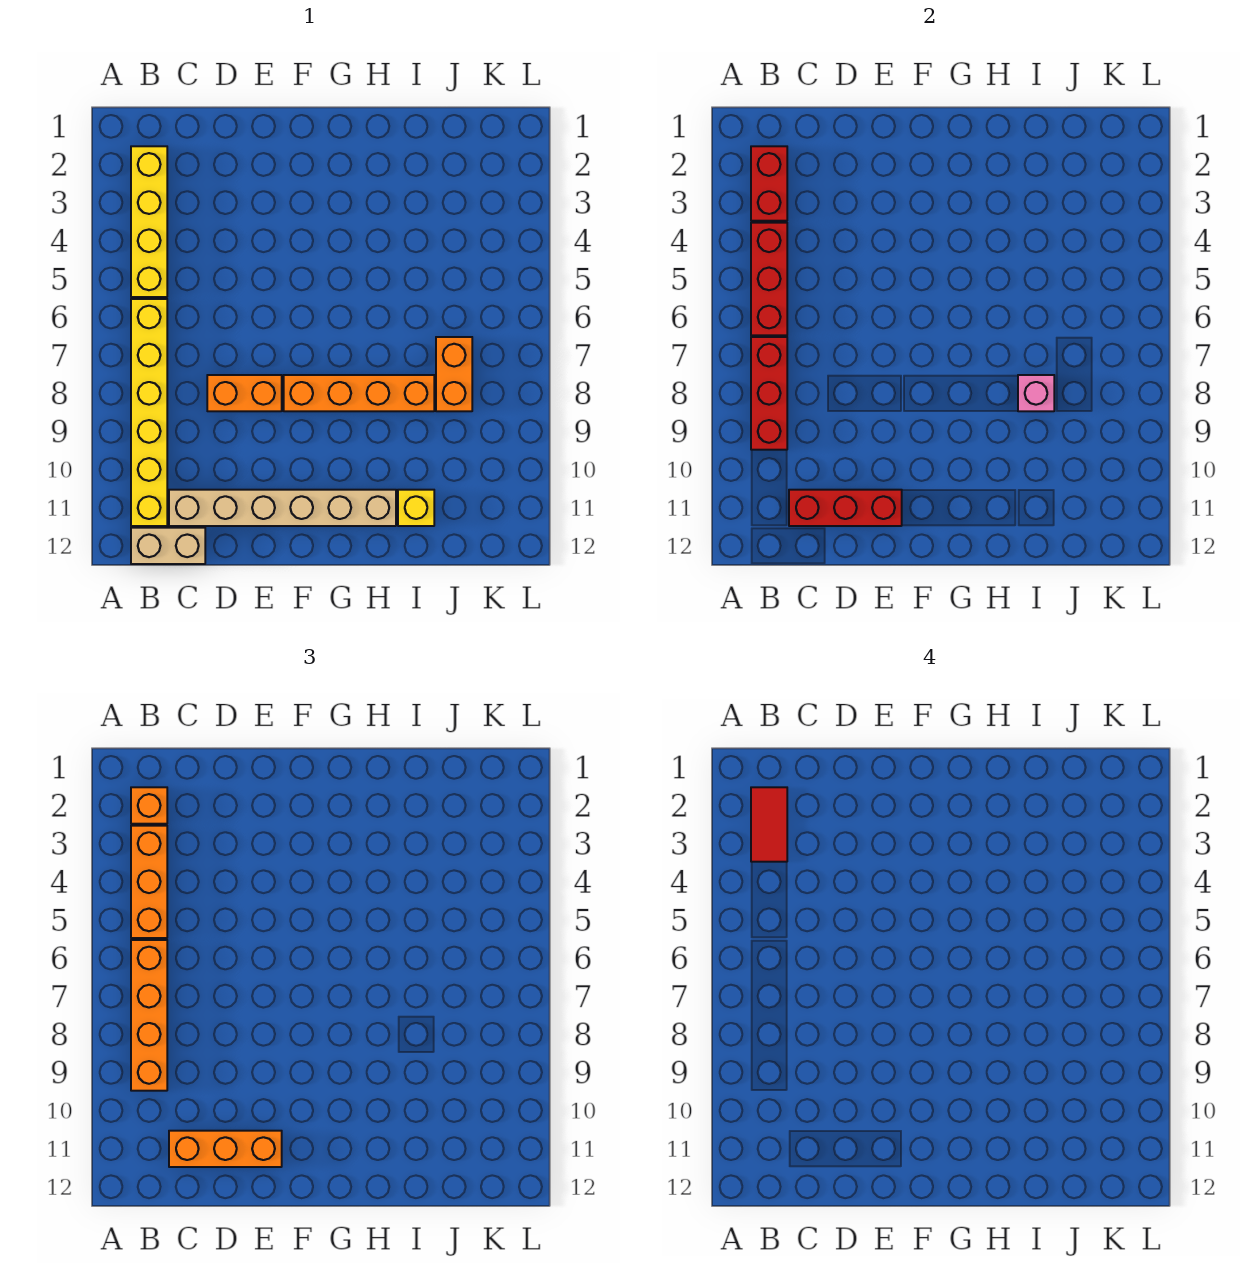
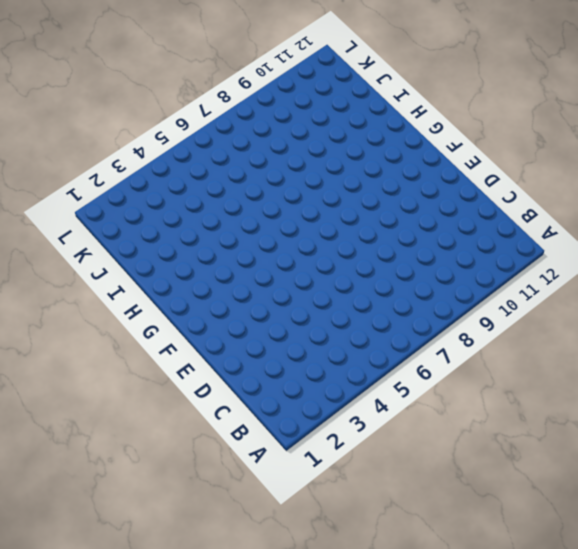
none -> yellow brick B2:B5 level 1
none -> yellow brick B6:B11 level 1
none -> tan brick B12:C12 level 1

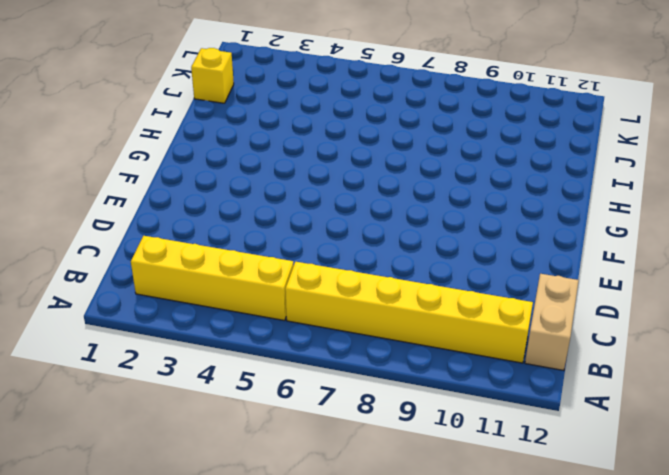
yellow brick J1 level 1 -> yellow brick I11 level 1
none -> tan brick C11:H11 level 1
none -> orange brick D8:E8 level 1
none -> orange brick F8:I8 level 1

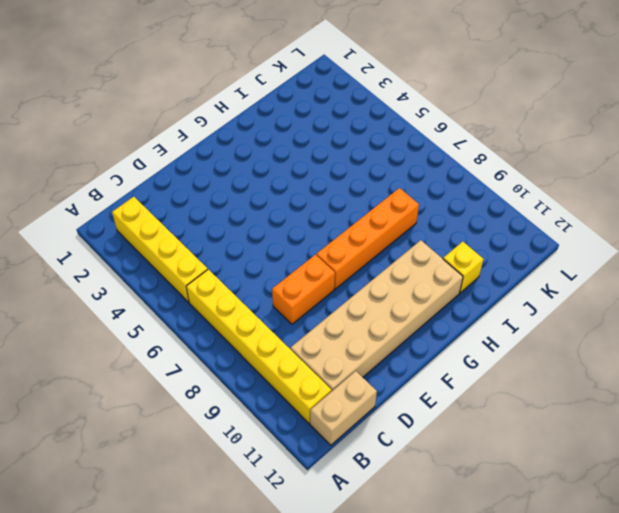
tan brick C10:H11 level 1 -> tan brick C11:H11 level 1
none -> orange brick J7:J8 level 1
none -> red brick B2:B3 level 2
none -> red brick B4:B6 level 2

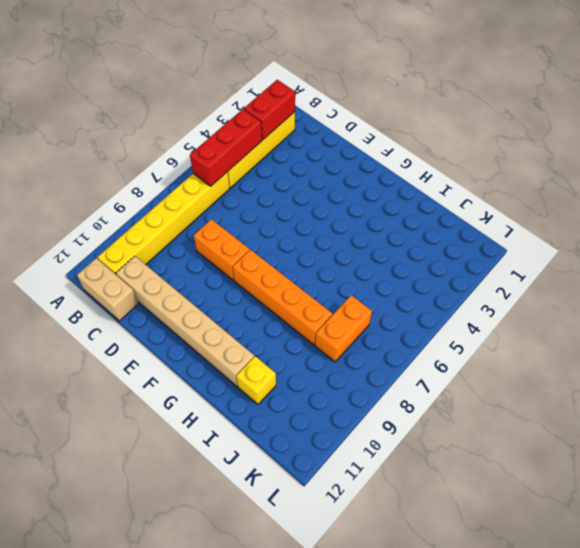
none -> red brick B7:B9 level 2
none -> red brick C11:E11 level 2
none -> pink brick I8 level 2

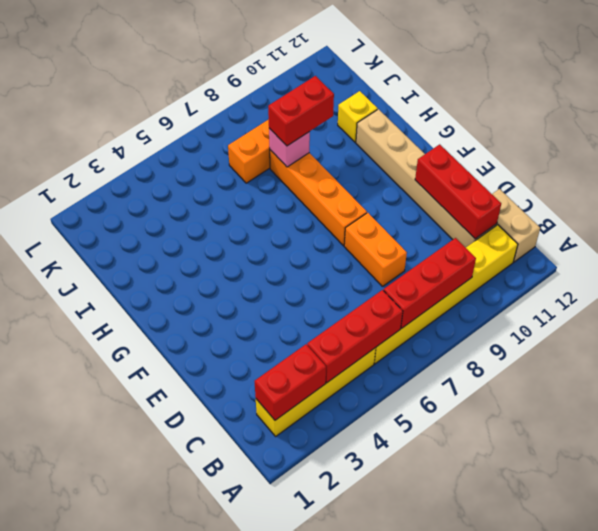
red brick I8:I9 level 3 -> none
none -> orange brick B2 level 3
none -> orange brick B3:B5 level 3
none -> orange brick B6:B9 level 3

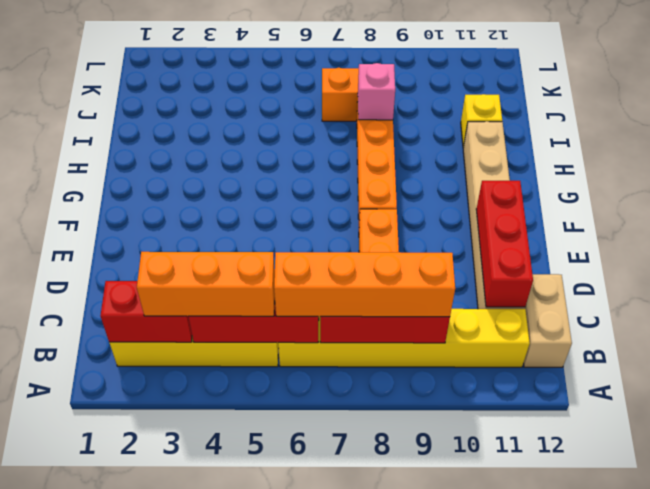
none -> orange brick B2 level 3
none -> orange brick C11:E11 level 3
none -> red tile B2:B3 level 4

